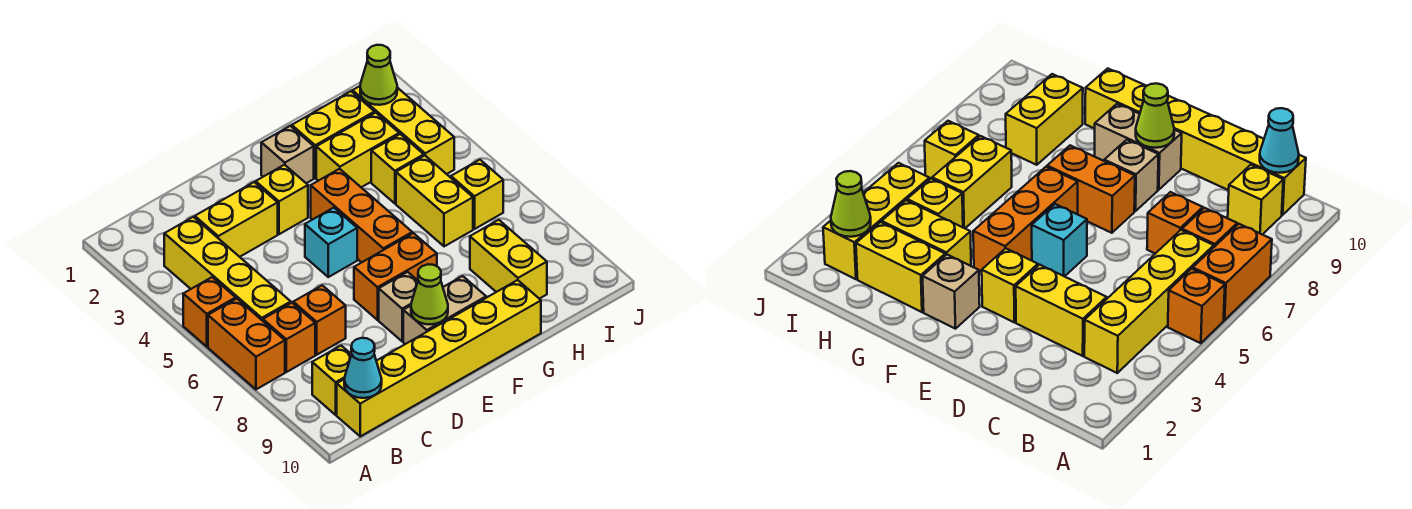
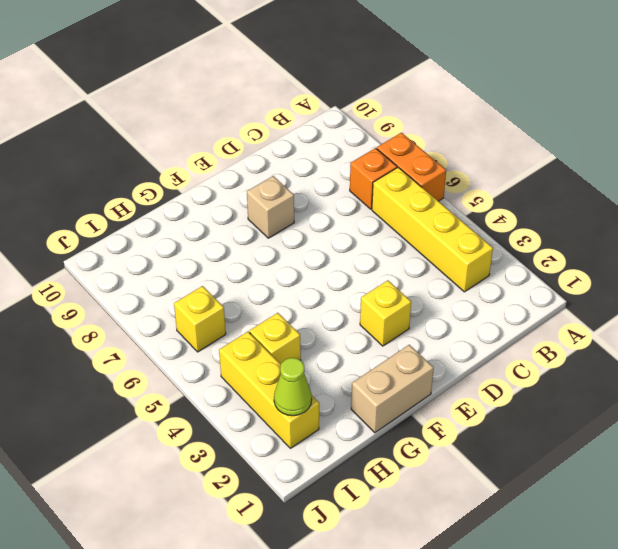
tan brick F1:G1 level 1 -> tan brick E9:F9 level 1
none -> orange brick A5 level 1
none -> yellow brick B9 level 1
none -> yellow brick B10:G10 level 1

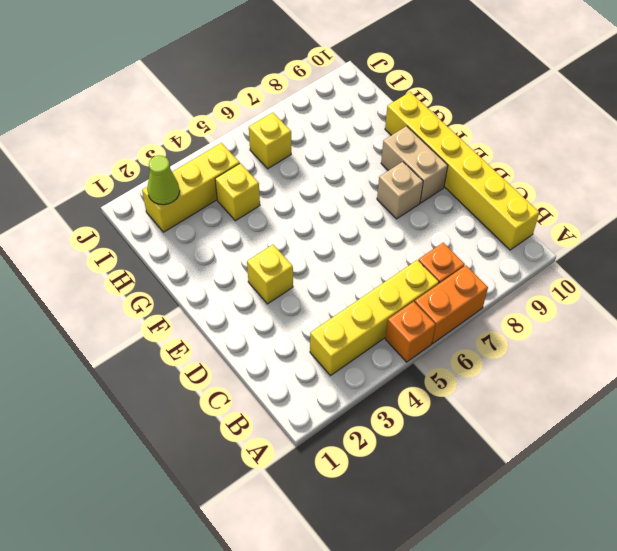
none -> yellow brick B9 level 1
none -> yellow brick C3:D3 level 1
none -> orange brick C7 level 1

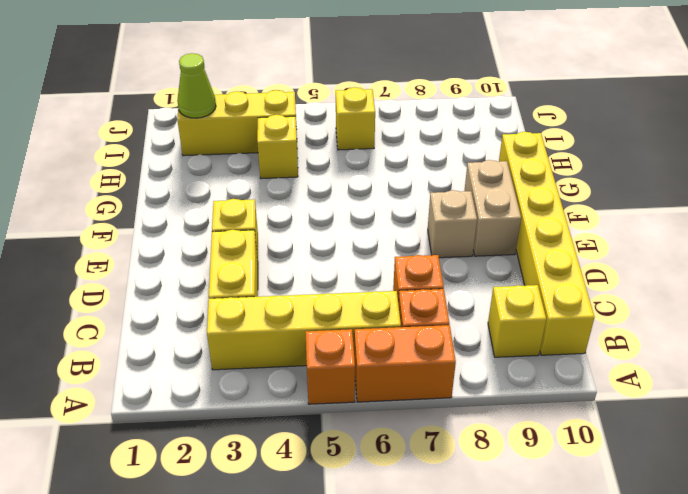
none -> cyan brick E5 level 1
none -> orange brick E7:F7 level 1
none -> tan brick F2 level 1

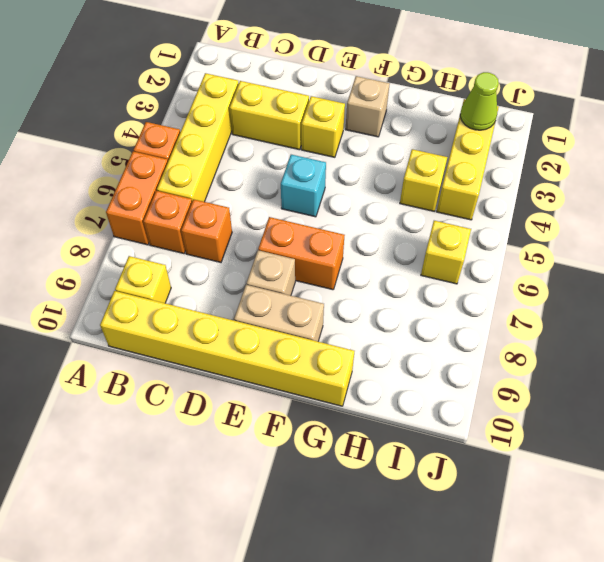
none -> orange brick F4:F6 level 1
none -> yellow brick G2:H2 level 1
none -> yellow brick G3:H3 level 1

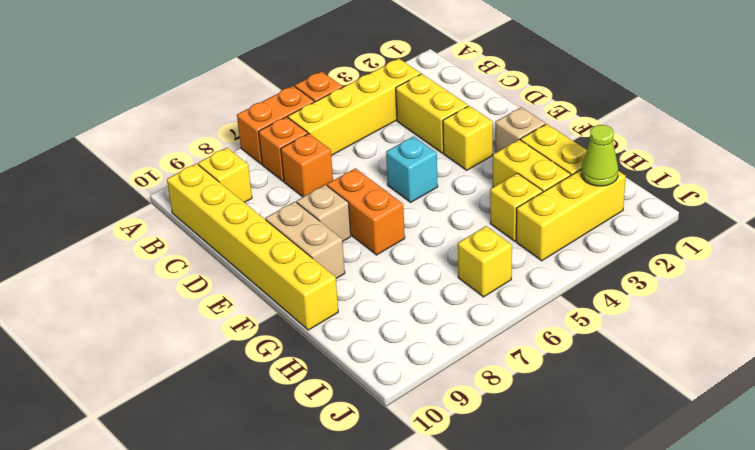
none -> orange brick F4:F6 level 1
none -> yellow brick H5:H6 level 1
none -> yellow brick H8:H9 level 1

